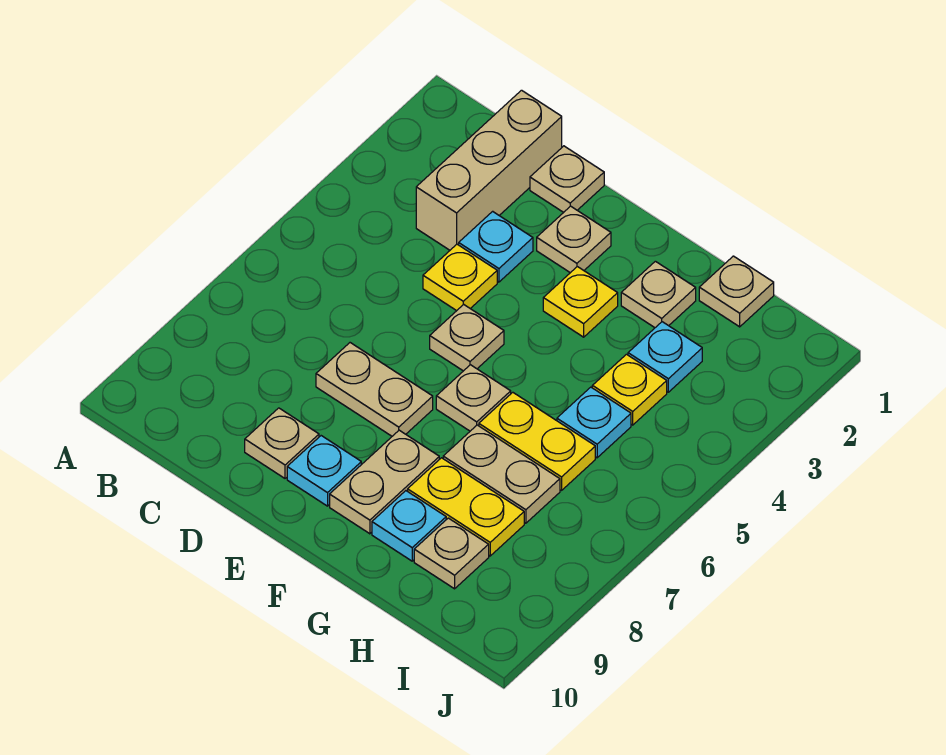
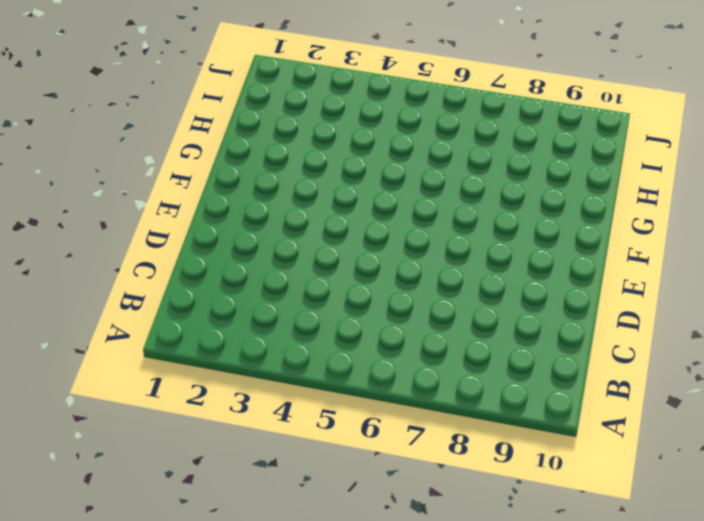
none -> tan brick C1:C3 level 1
none -> tan plate D1 level 1
none -> cyan plate D3 level 1

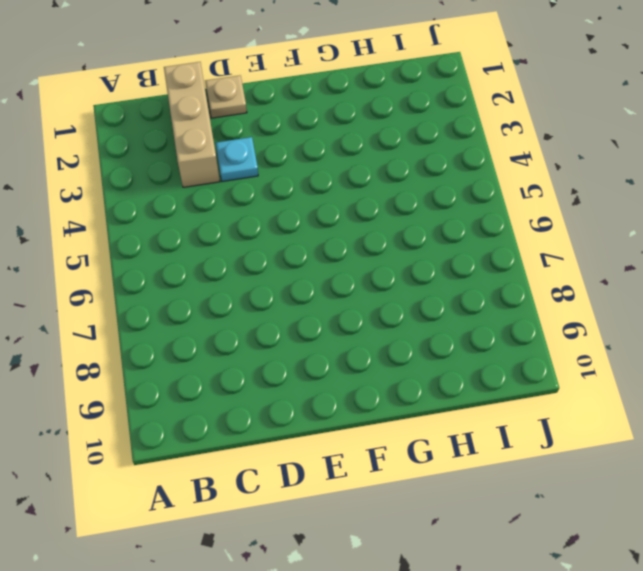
none -> yellow plate D4 level 1
none -> tan plate D7:E7 level 1
none -> tan plate D9 level 1

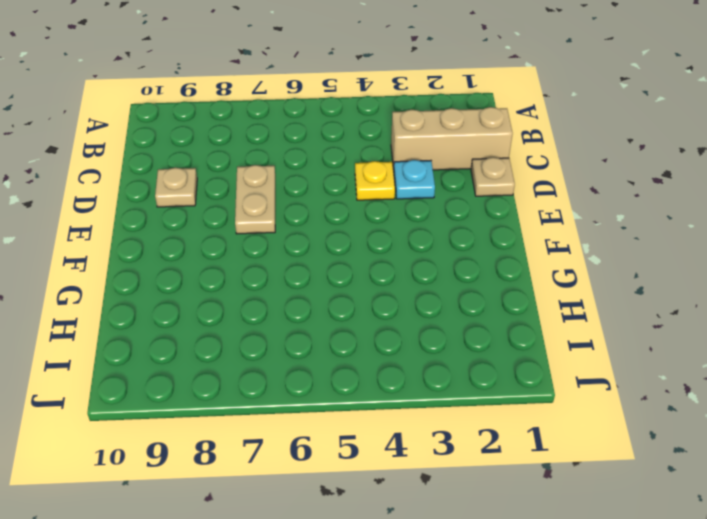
none -> tan plate E2 level 1
none -> tan plate E5 level 1
none -> cyan plate E9 level 1

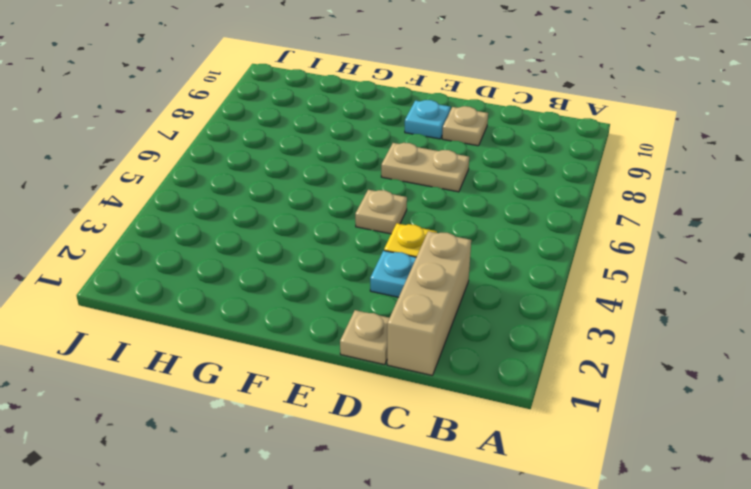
none -> tan plate E2 level 1
none -> yellow plate F3 level 1
none -> tan plate F6 level 1

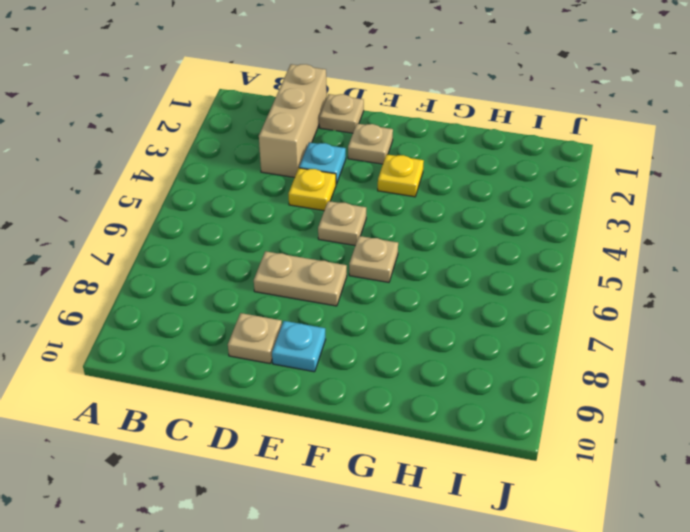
none -> tan plate F8:F9 level 1
none -> tan plate G2 level 1
none -> yellow plate G6:H6 level 1

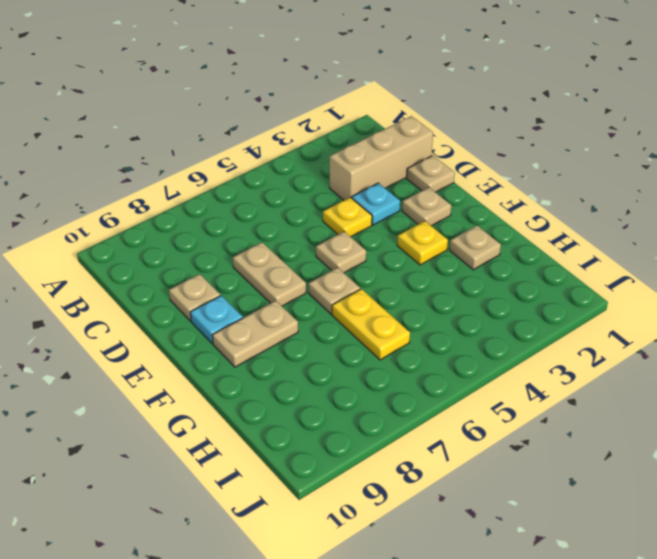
none -> tan plate G7:H7 level 1
none -> yellow plate G8:H8 level 1
none -> cyan plate G9 level 1

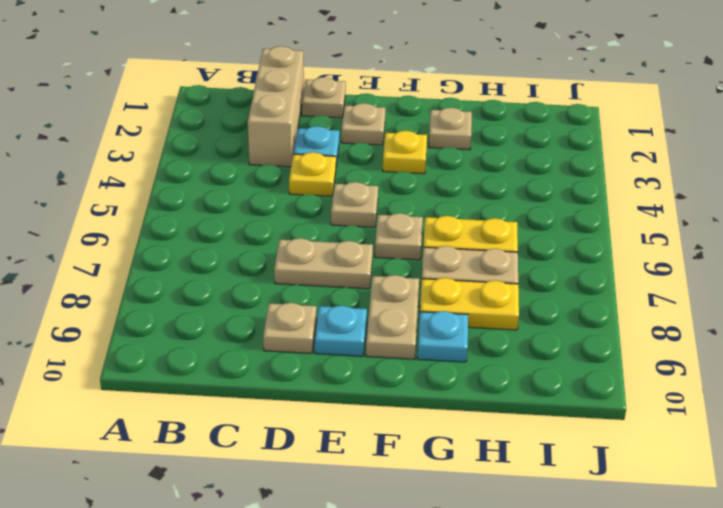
none -> tan plate H1 level 1
none -> cyan plate H3 level 1
none -> yellow plate H4 level 1

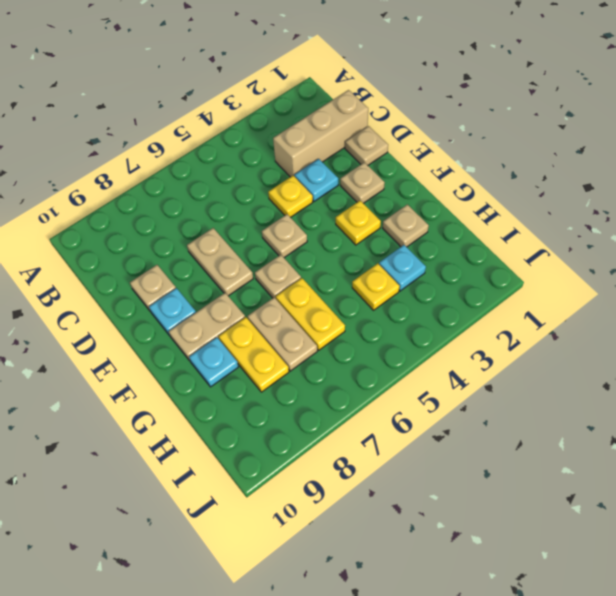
none -> tan plate H1 level 1
none -> cyan plate H5 level 1
none -> tan plate H9 level 1

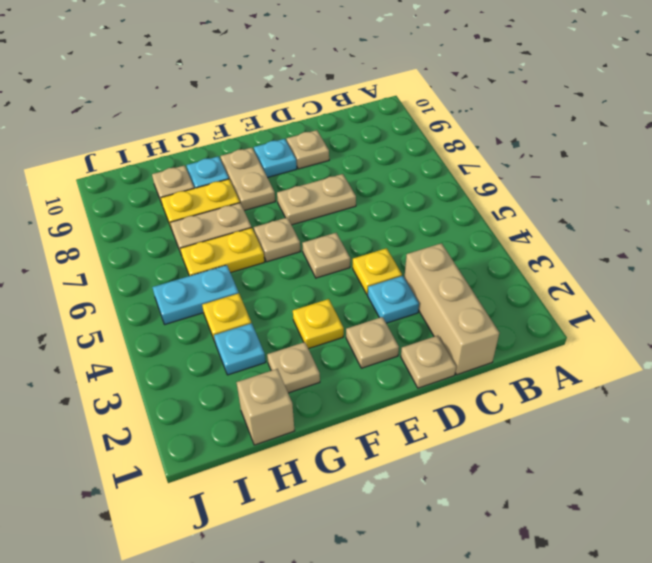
tan brick H1 level 1 -> tan plate H1 level 1
cyan plate H5:I5 level 1 -> cyan plate H5 level 1

